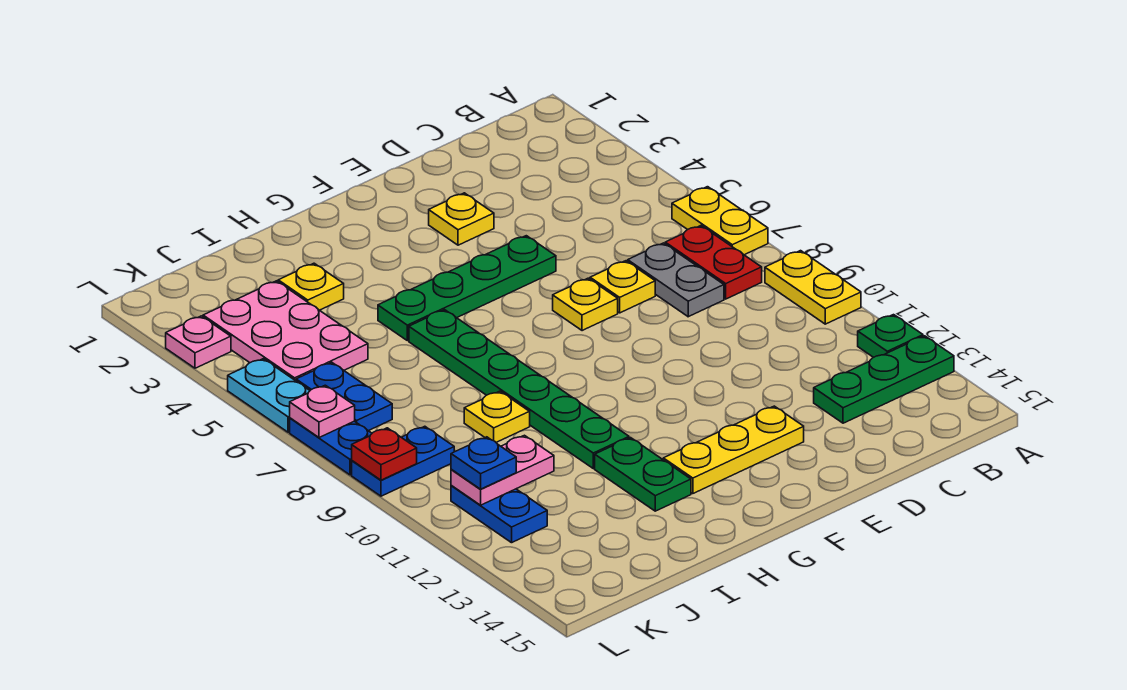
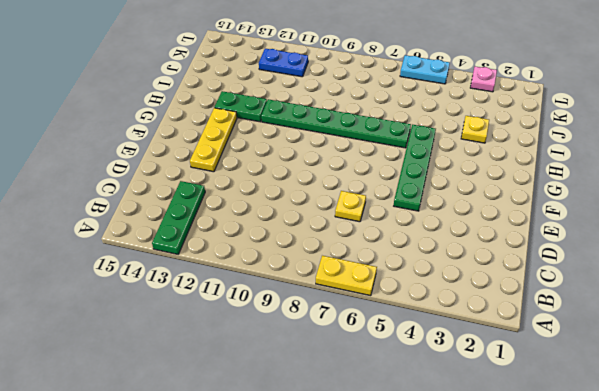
none -> yellow plate A9:A10 level 1
none -> green plate A12 level 1
none -> red plate B7:B8 level 1

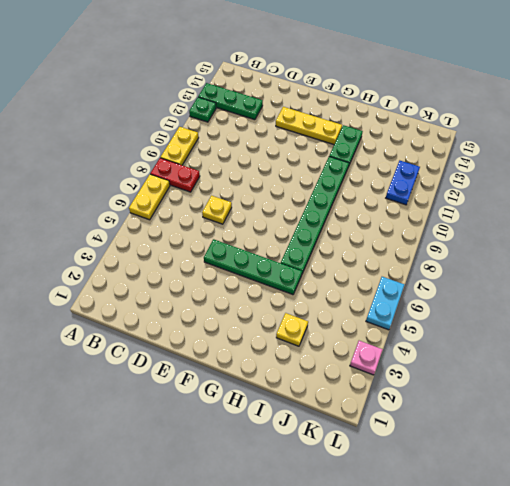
red plate A8:B8 level 1 -> red plate B7:B8 level 1
none -> grey plate C7:C8 level 1
none -> yellow plate E3 level 1
none -> yellow plate E7 level 1

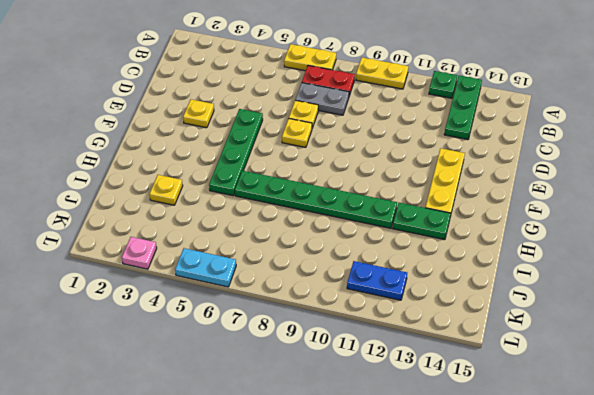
none -> yellow plate I9 level 1
none -> pink plate J3:K5 level 1
none -> blue plate K6:K7 level 1

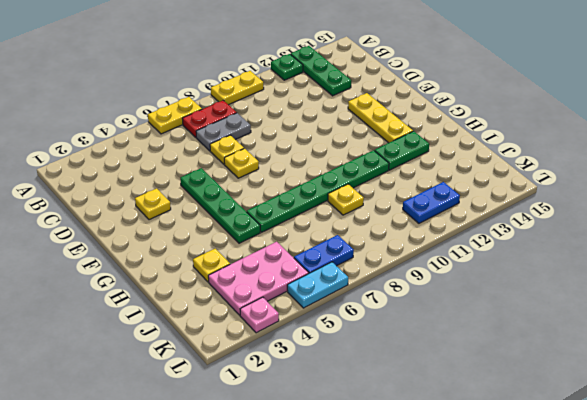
none -> blue plate K9:L9 level 1
none -> blue plate L7:L8 level 1
none -> pink plate J11:K11 level 2

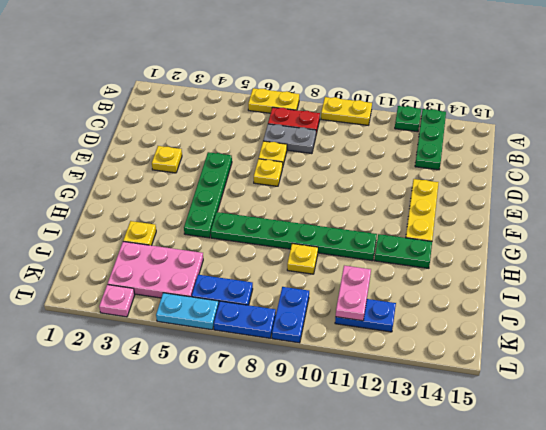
none -> pink plate L7 level 2
none -> red plate L9 level 2
none -> blue plate K11 level 3

